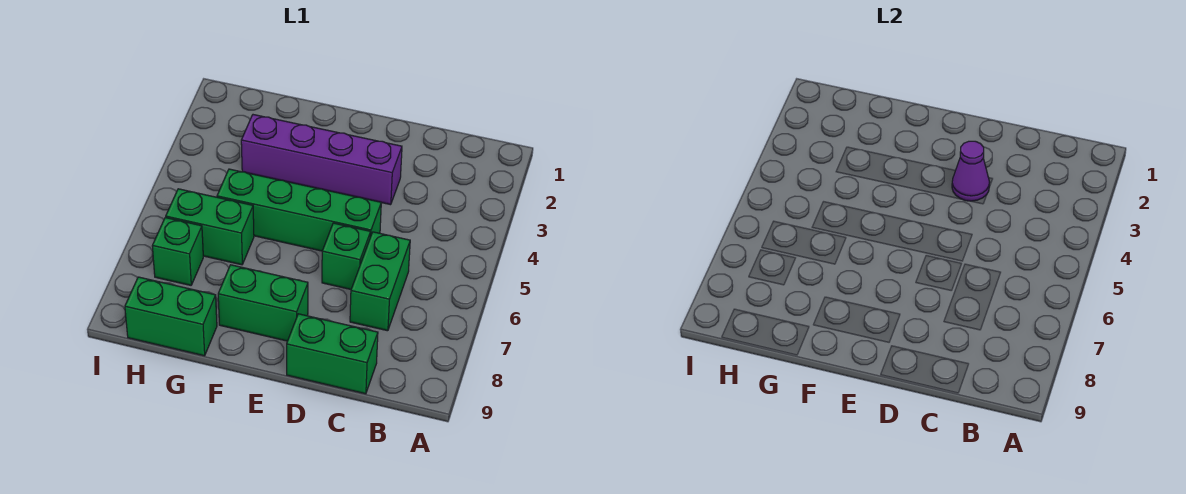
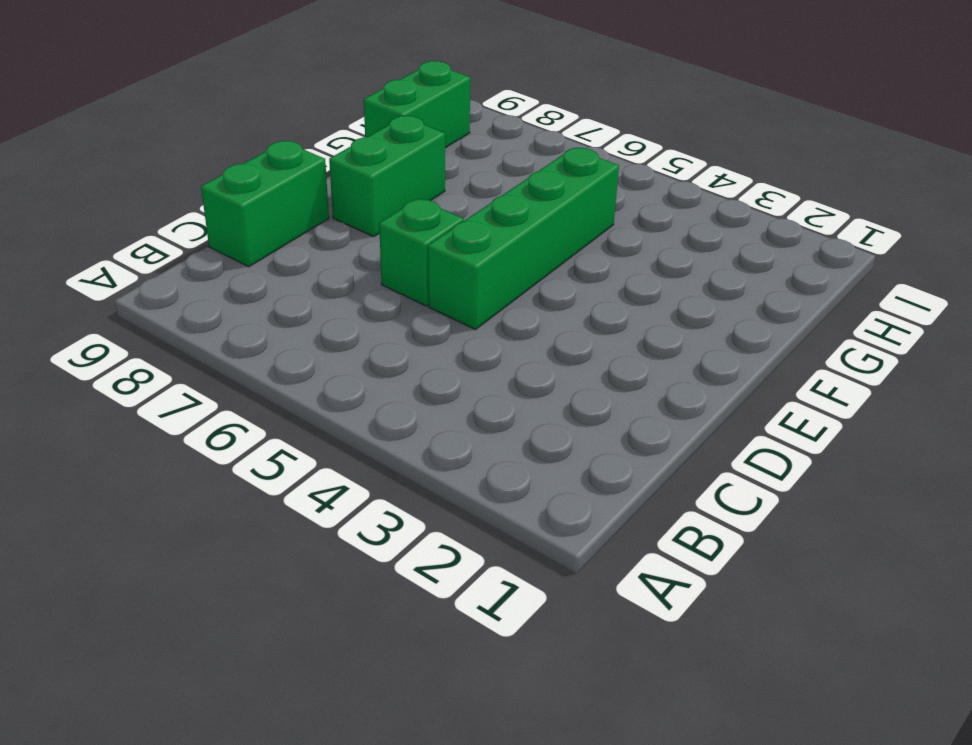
none -> green brick C6:C7 level 1
none -> purple brick D3:G3 level 1

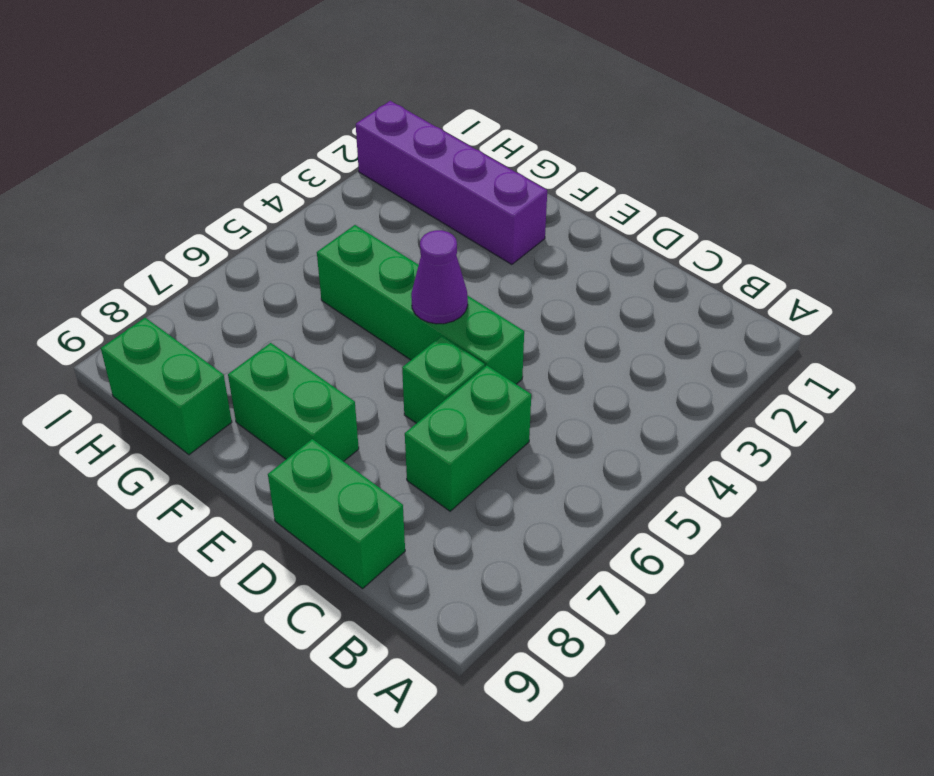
purple cone E5 level 2 -> purple cone D3 level 2
purple brick F2:I2 level 1 -> purple brick D3:G3 level 1
none -> green brick G6:H6 level 1
none -> green brick H7 level 1

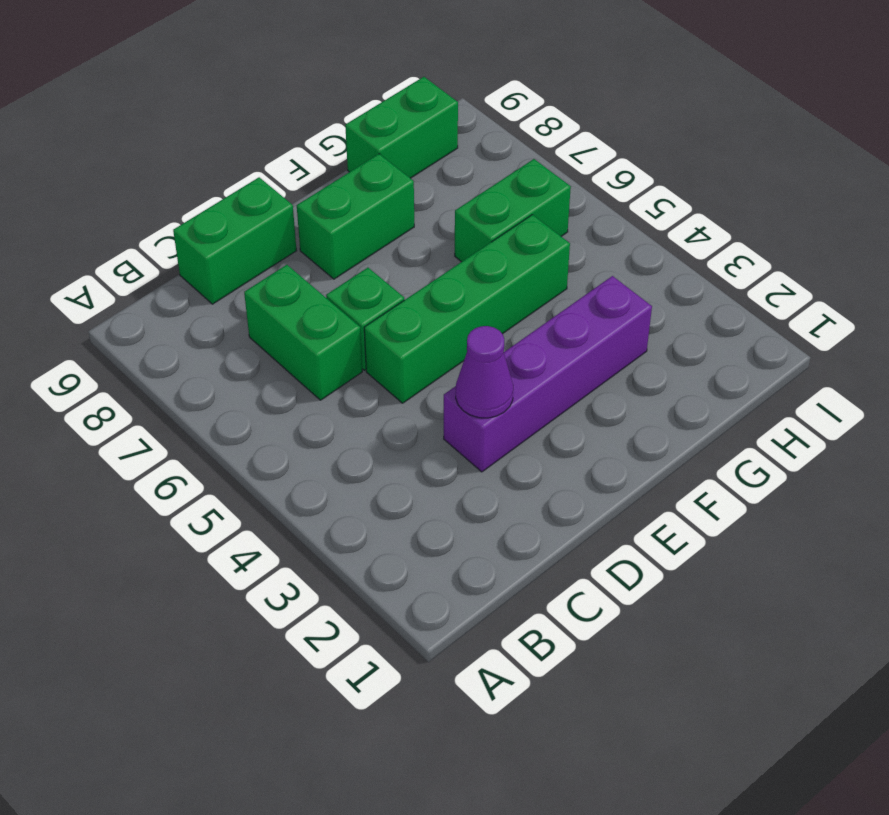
none -> green brick H7 level 1

